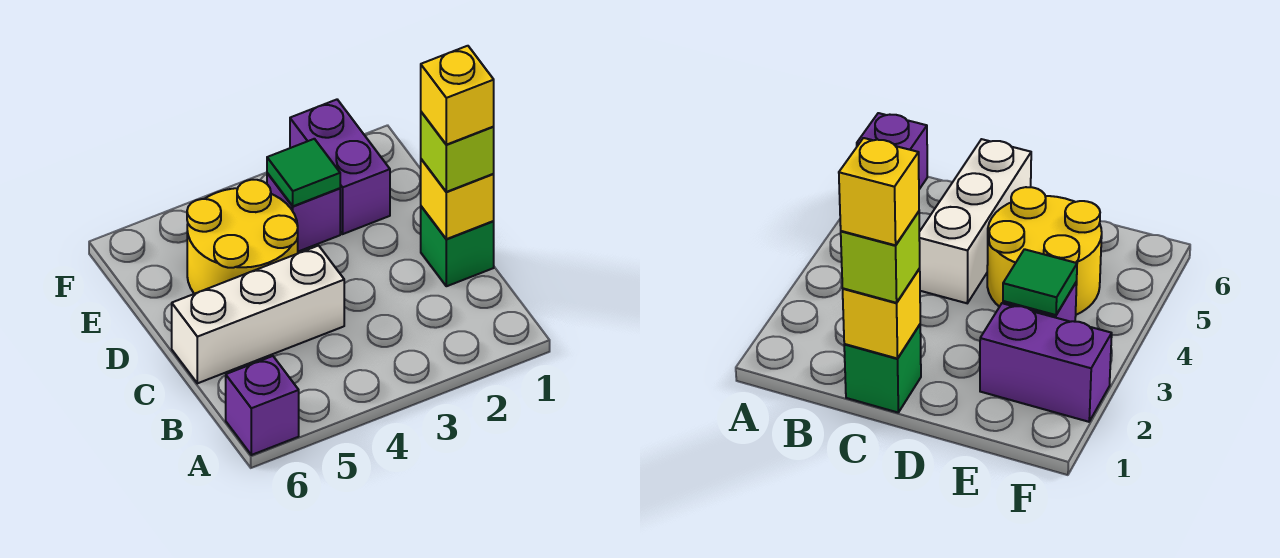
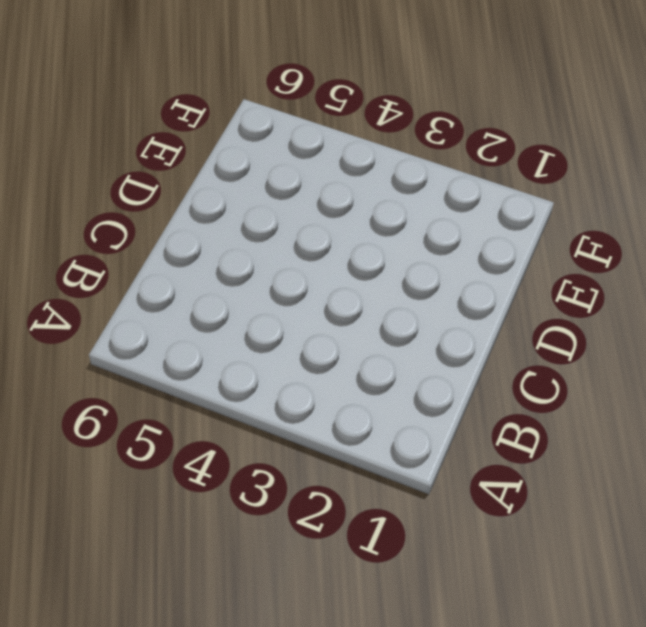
none -> purple brick A6 level 1
none -> green brick C1 level 1

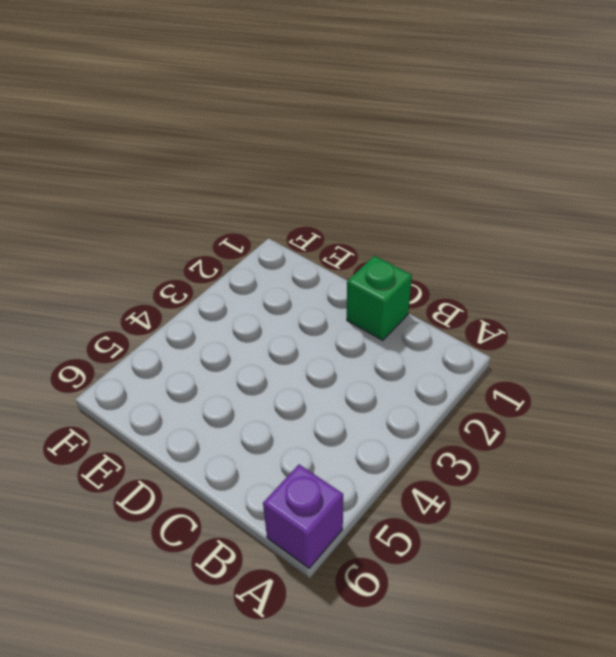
none -> white brick C4:C6 level 1
none -> yellow round brick D4:E5 level 1

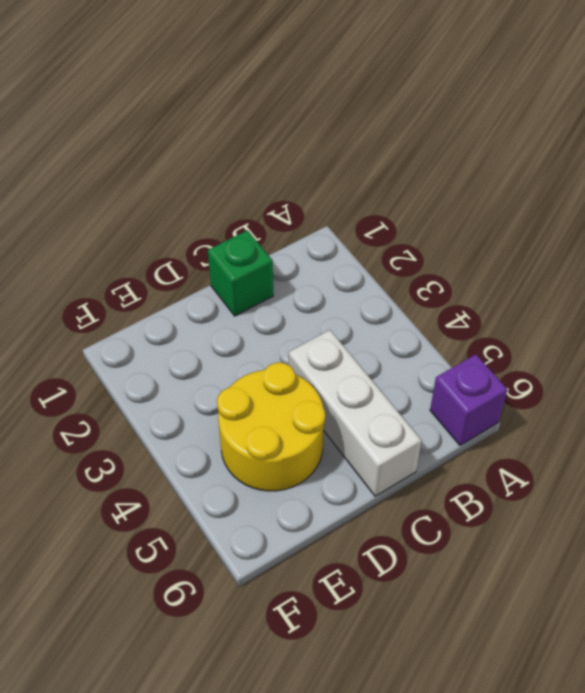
none -> purple brick E2:F2 level 1
none -> purple brick E3 level 1

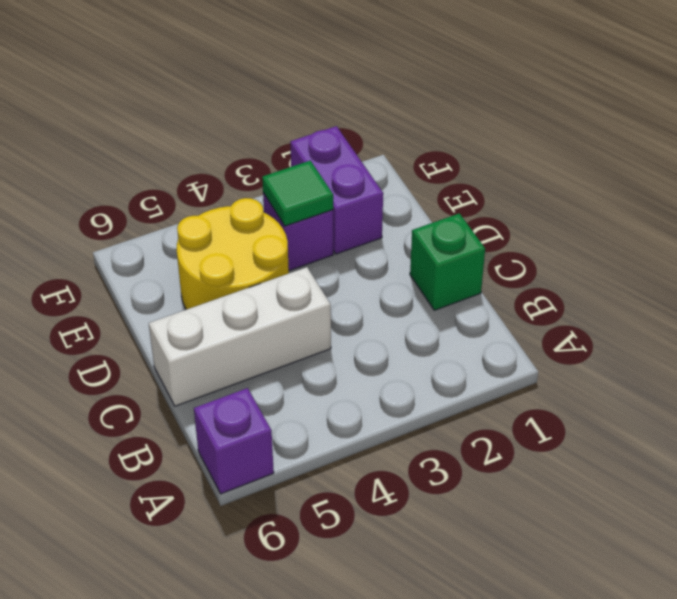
none -> yellow brick C1 level 2
none -> lime brick C1 level 3

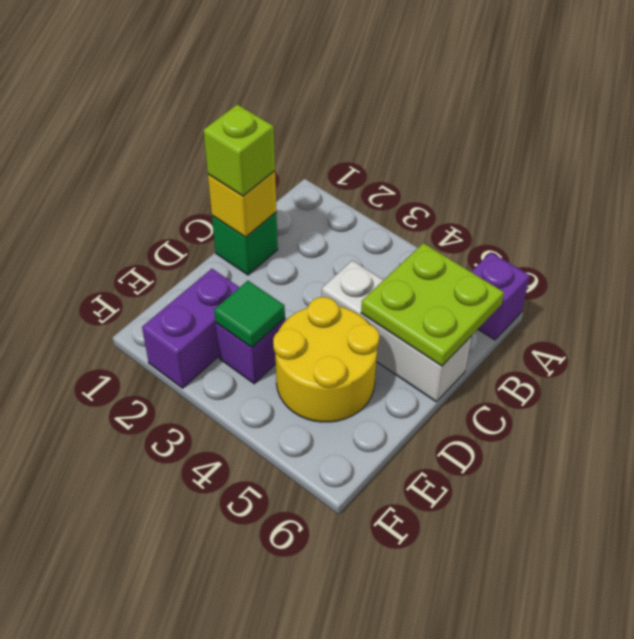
lime plate B5:C6 level 2 -> none
none -> yellow brick C1 level 4

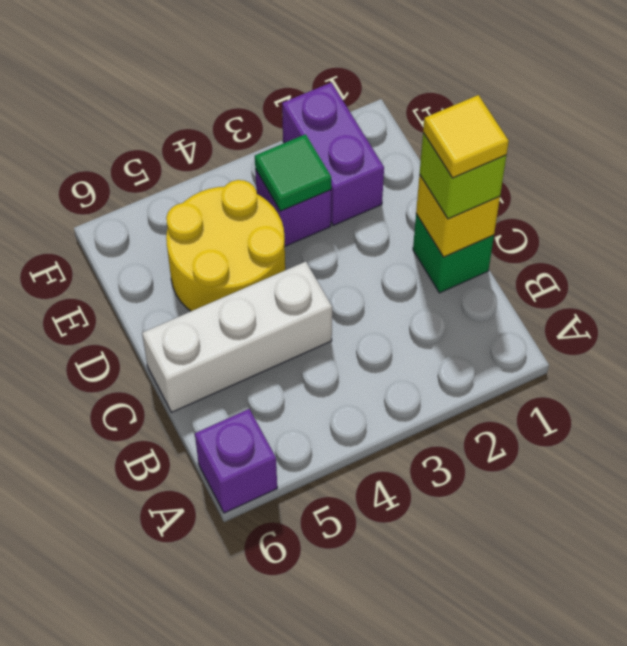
yellow tile C1 level 4 -> yellow brick C1 level 4

